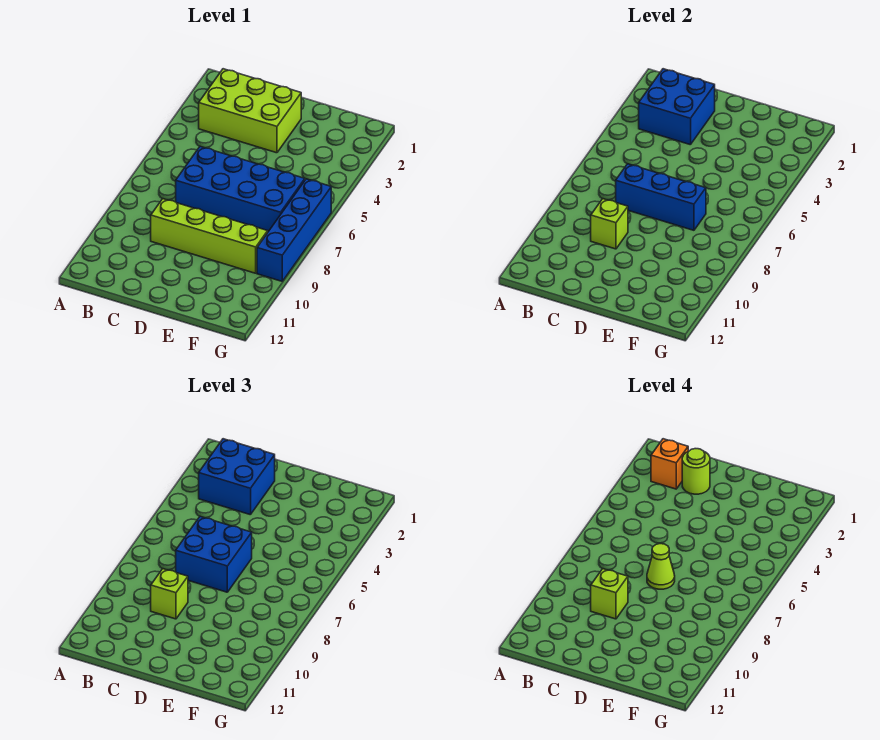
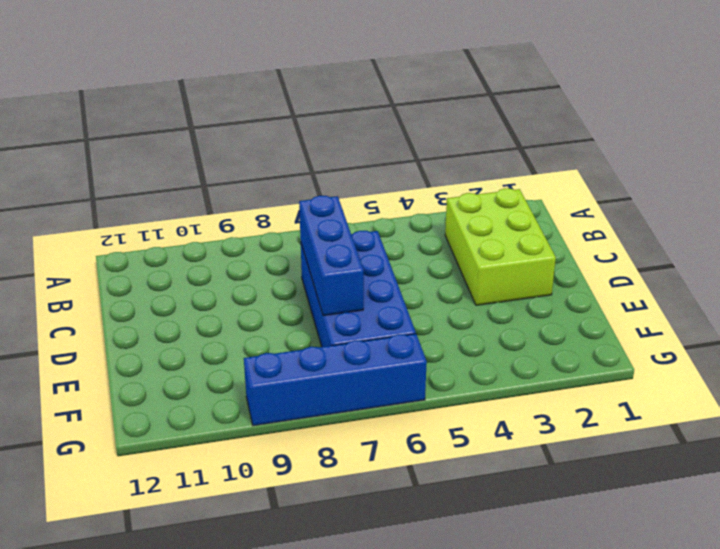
none -> lime brick C9:F9 level 1
none -> blue brick B2:C3 level 2
none -> lime brick C9 level 2

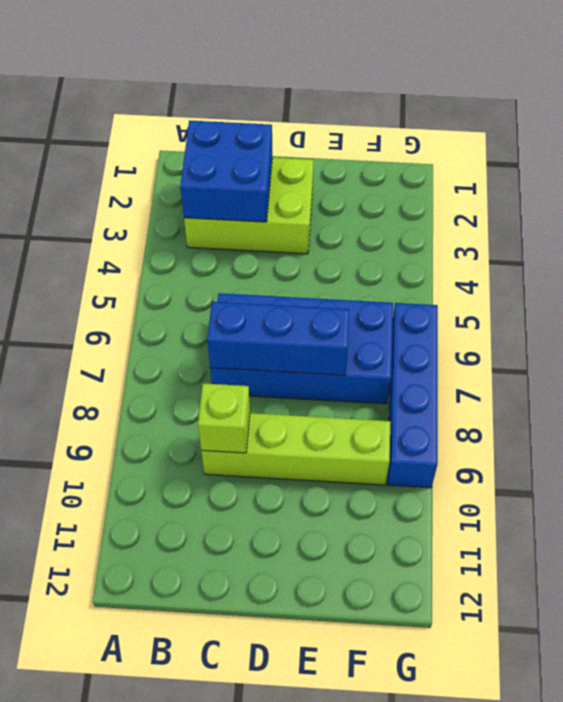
none -> blue brick B2:C3 level 3
none -> blue brick C6:D7 level 3
none -> lime brick C9 level 3

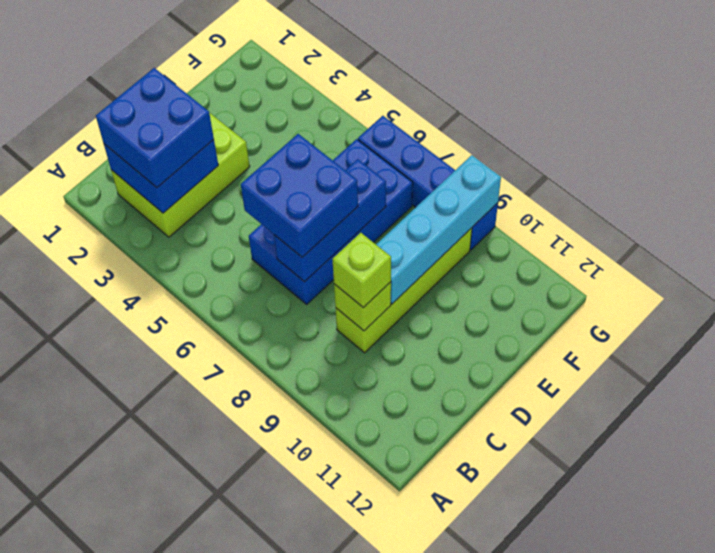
cyan brick D9:G9 level 2 -> none
none -> orange brick B2 level 4
none -> lime round brick C2 level 4
none -> lime brick C9 level 4

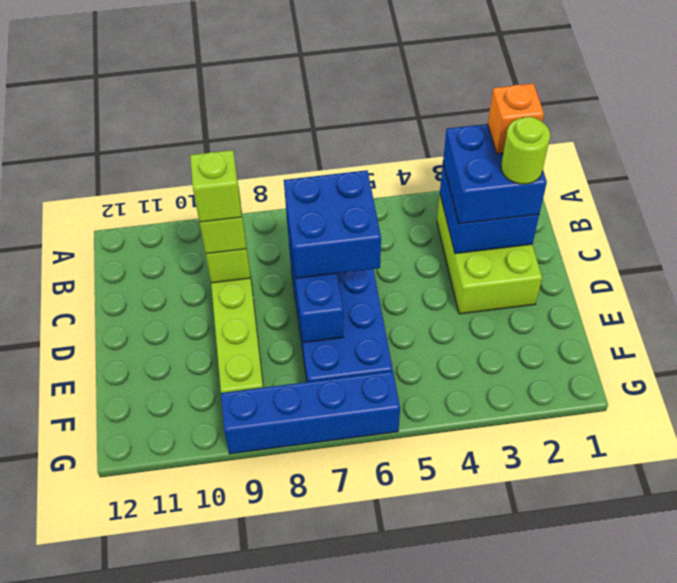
none -> lime cone D7 level 4

